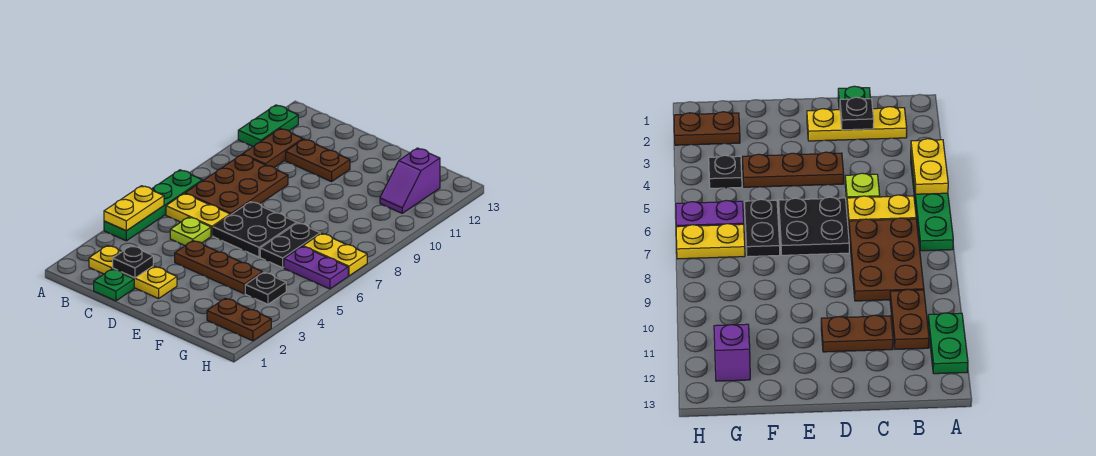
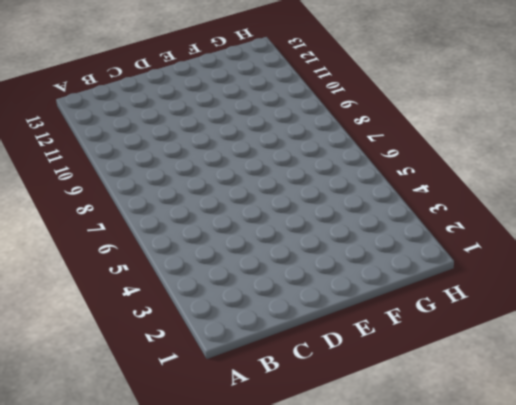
none -> green plate A4:A7 level 1
none -> green plate A11:A12 level 1
none -> yellow plate B2:D2 level 1

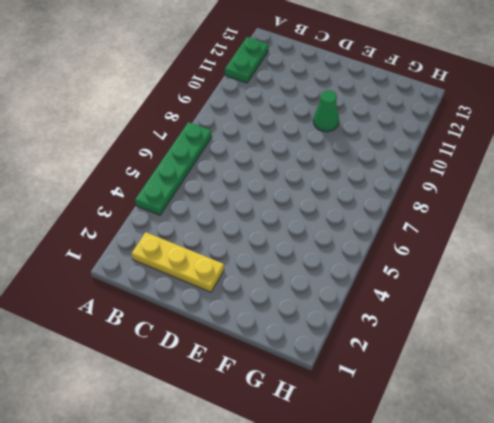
green cone E10 level 1 -> none
none -> yellow plate B6:C6 level 1
none -> brown plate B7:C9 level 1
none -> brown plate B10:B11 level 1

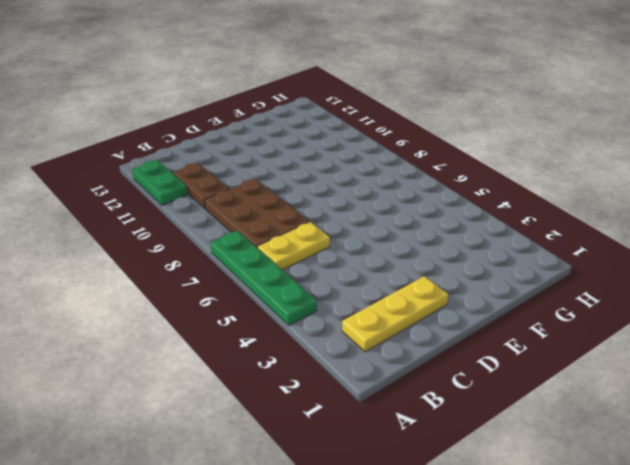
none -> green plate C1 level 1
none -> lime plate C5 level 1
none -> brown plate C11:D11 level 1

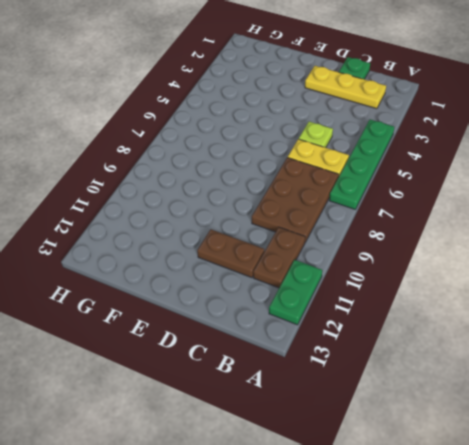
none -> brown plate D4:F4 level 1
none -> black plate D6:E7 level 1
none -> black plate F6:F7 level 1

